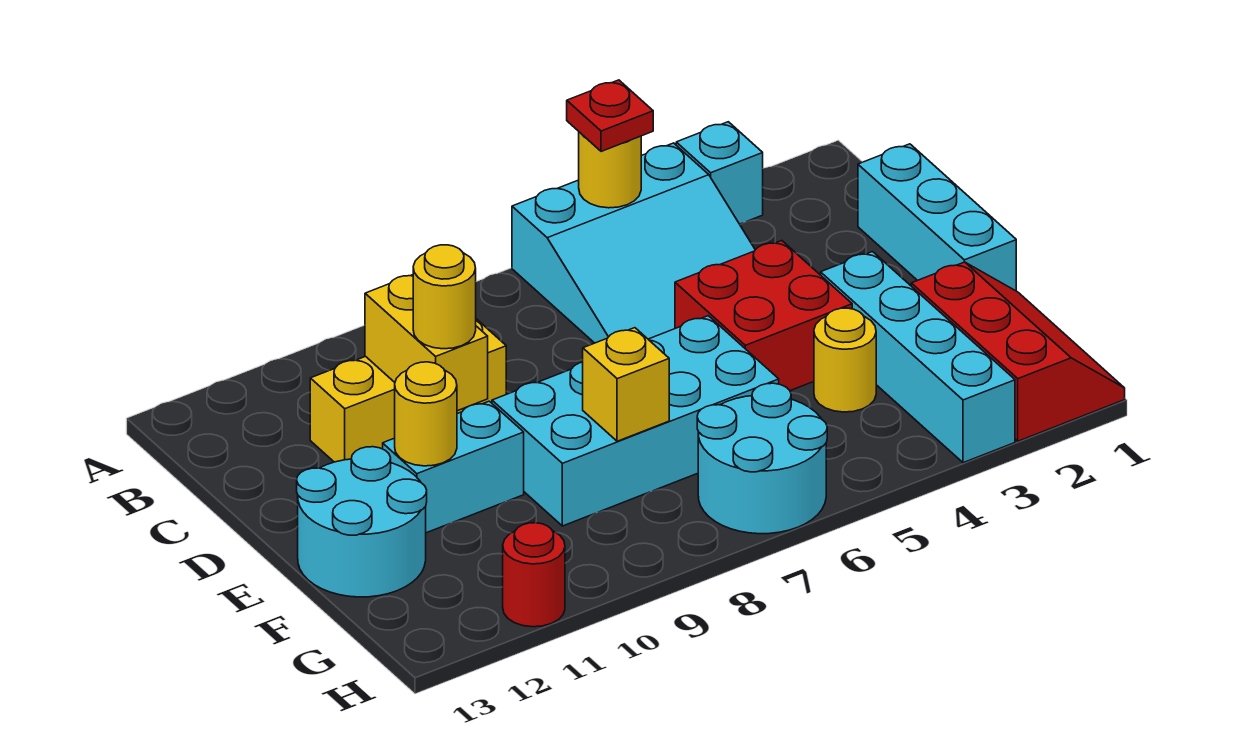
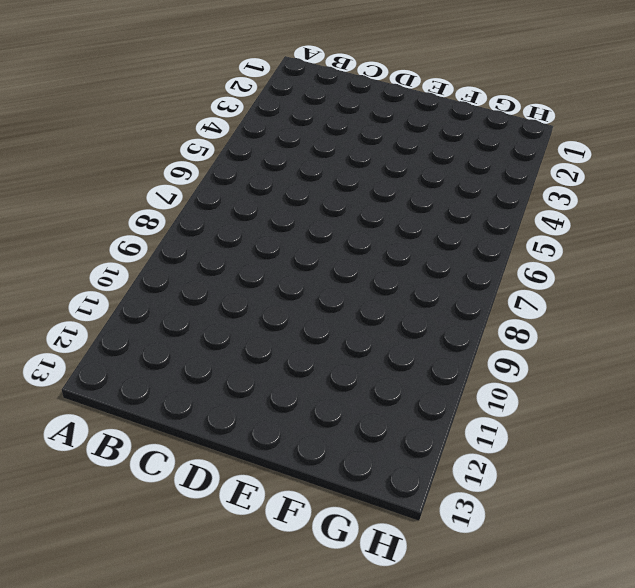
none -> cyan brick A3 level 1
none -> cyan slope A4:C6 level 1 top A
none -> cyan brick C1:E1 level 1

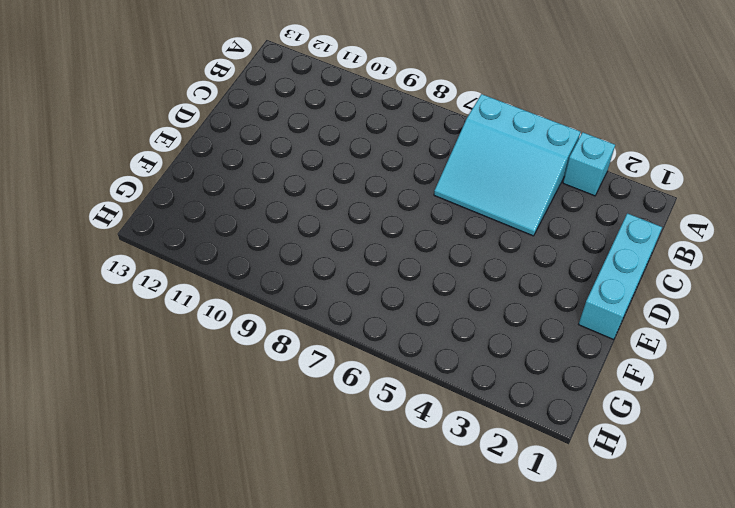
none -> yellow brick C9:C11 level 1
none -> red brick D4:E5 level 1
none -> cyan brick E3:H3 level 1

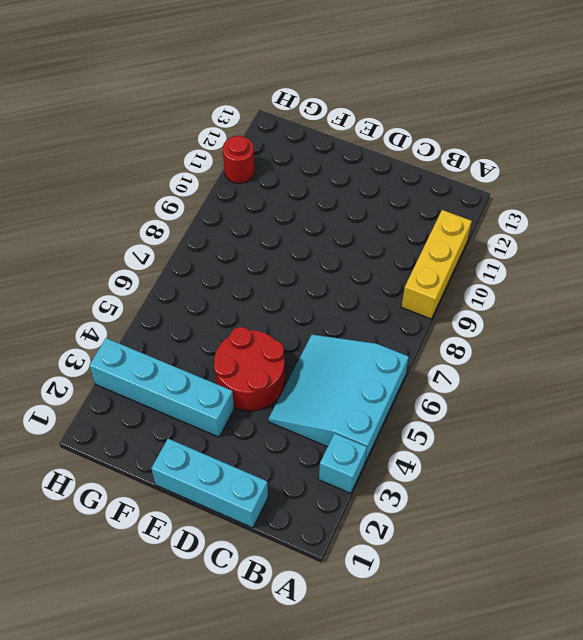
yellow brick A9:A11 level 1 -> yellow brick C9:C11 level 1
red round brick D4:E5 level 1 -> red brick D4:E5 level 1
none -> cyan brick E6:F9 level 1
none -> cyan brick E10:E11 level 1
none -> cyan round brick E12:F13 level 1

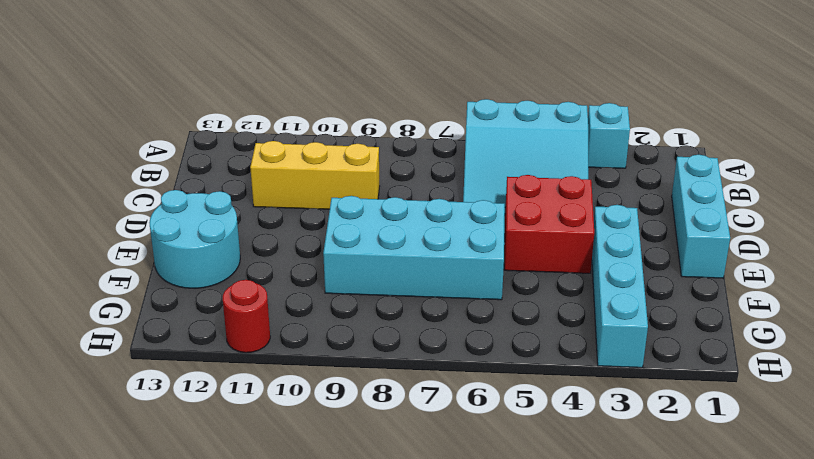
none -> cyan brick E10:E11 level 1
none -> red slope F1:H2 level 1 top 2
none -> yellow round brick F4 level 1

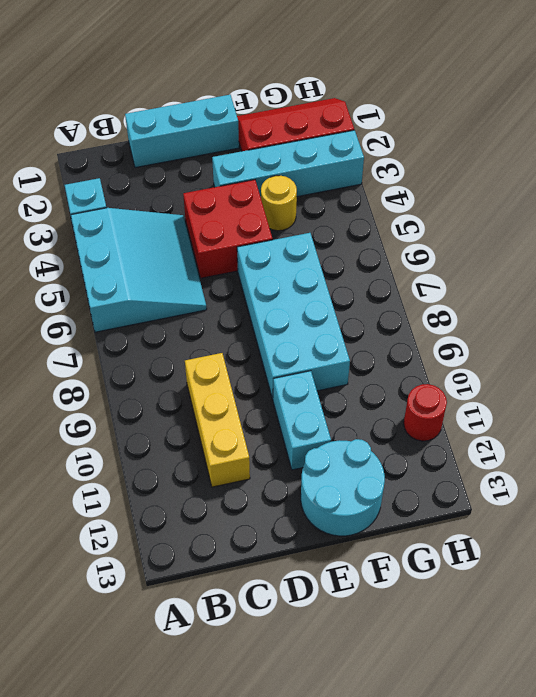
none -> cyan round brick G6:H7 level 1
none -> yellow round brick A5 level 2
none -> yellow brick C10:D10 level 2

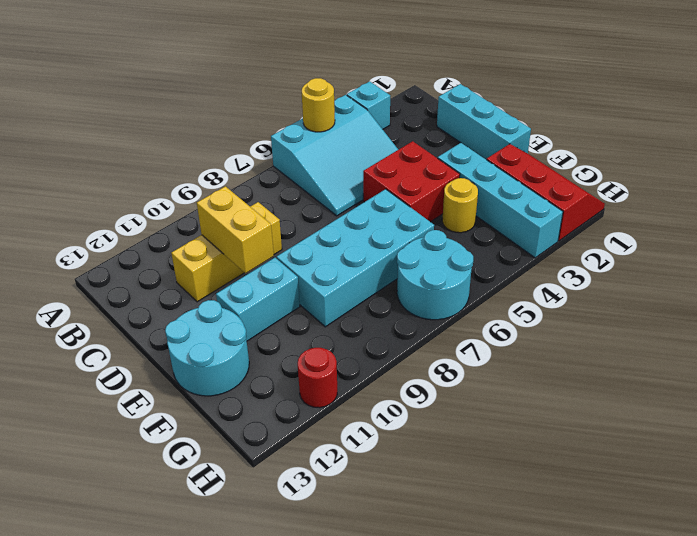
none -> yellow round brick E11 level 2
none -> yellow brick F8 level 2
none -> red plate A5 level 3

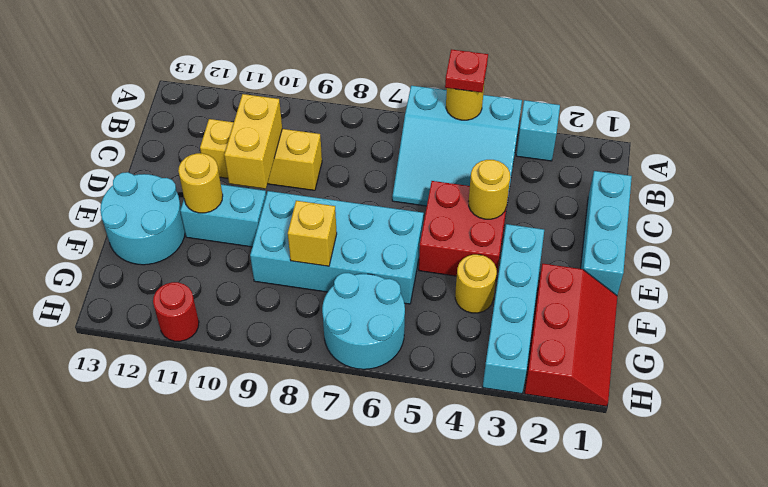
yellow round brick D4 level 2 -> yellow round brick D10 level 3

